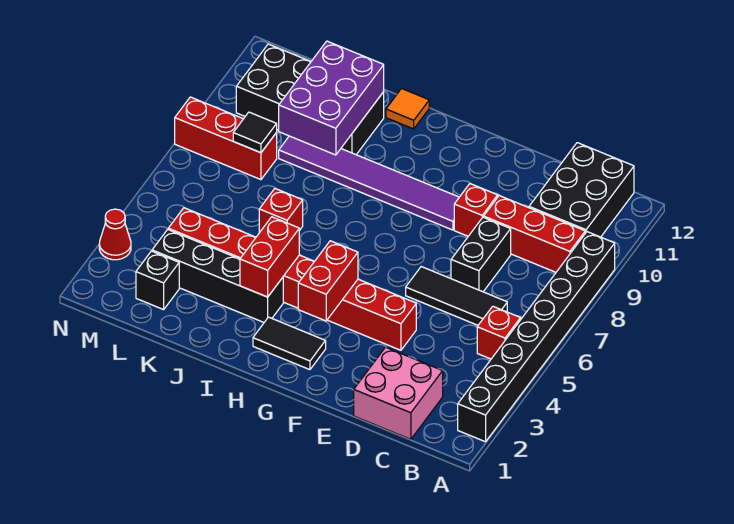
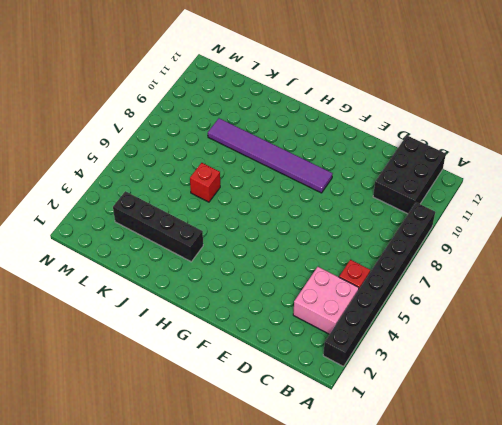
pink brick B3:C4 level 1 -> pink brick C1:D2 level 1
none -> red brick B9:D9 level 1
none -> black tile C6:E6 level 1
none -> black brick D7:D8 level 1

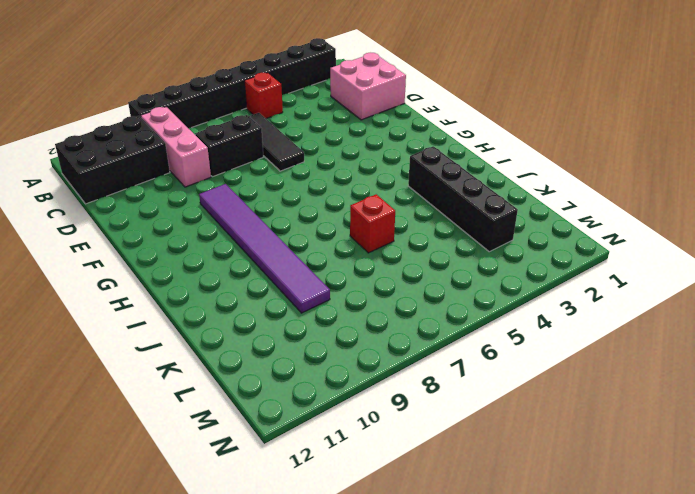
pink brick B9:D9 level 1 -> red brick B9:D9 level 1
none -> red brick E4:L4 level 1
none -> red brick E9 level 1
none -> black tile G2:H2 level 1

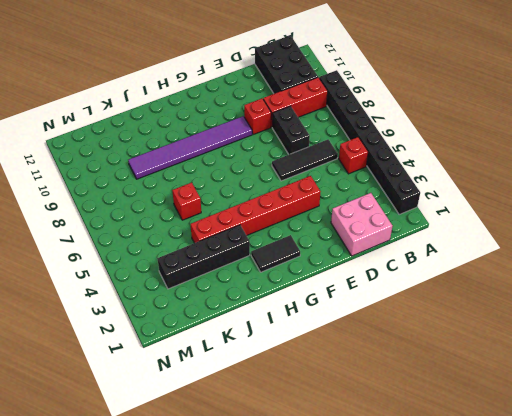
red brick E4:J4 level 1 -> red brick E4:L4 level 1
none -> orange tile I12 level 1
none -> black brick J10:M11 level 1
none -> black brick L2 level 1

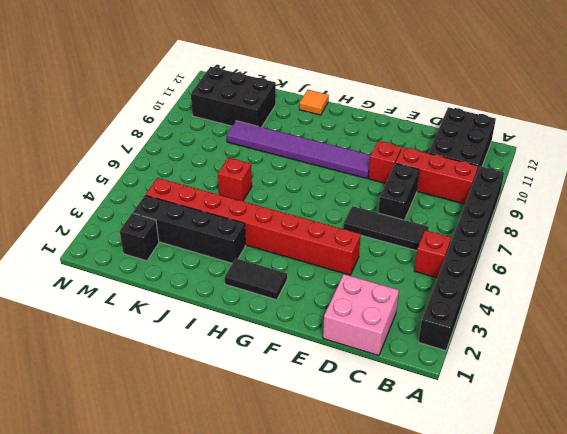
black brick K10:M11 level 1 -> black brick J10:M11 level 1
none -> red brick L8:N8 level 1
none -> red cone N3 level 1
none -> red brick G3:G4 level 2

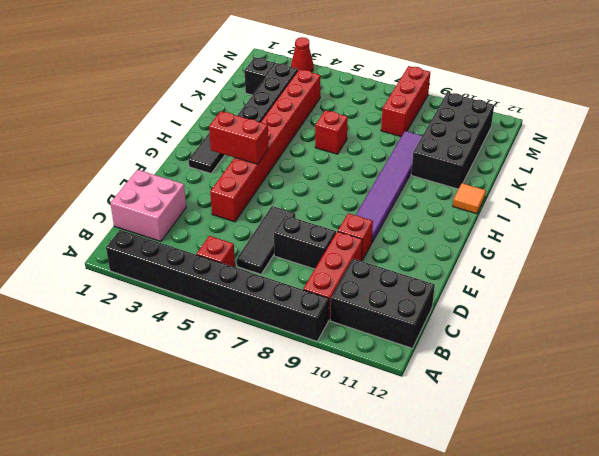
none -> red brick I3:I4 level 2
none -> purple brick J9:K11 level 2
none -> black tile L8 level 2

